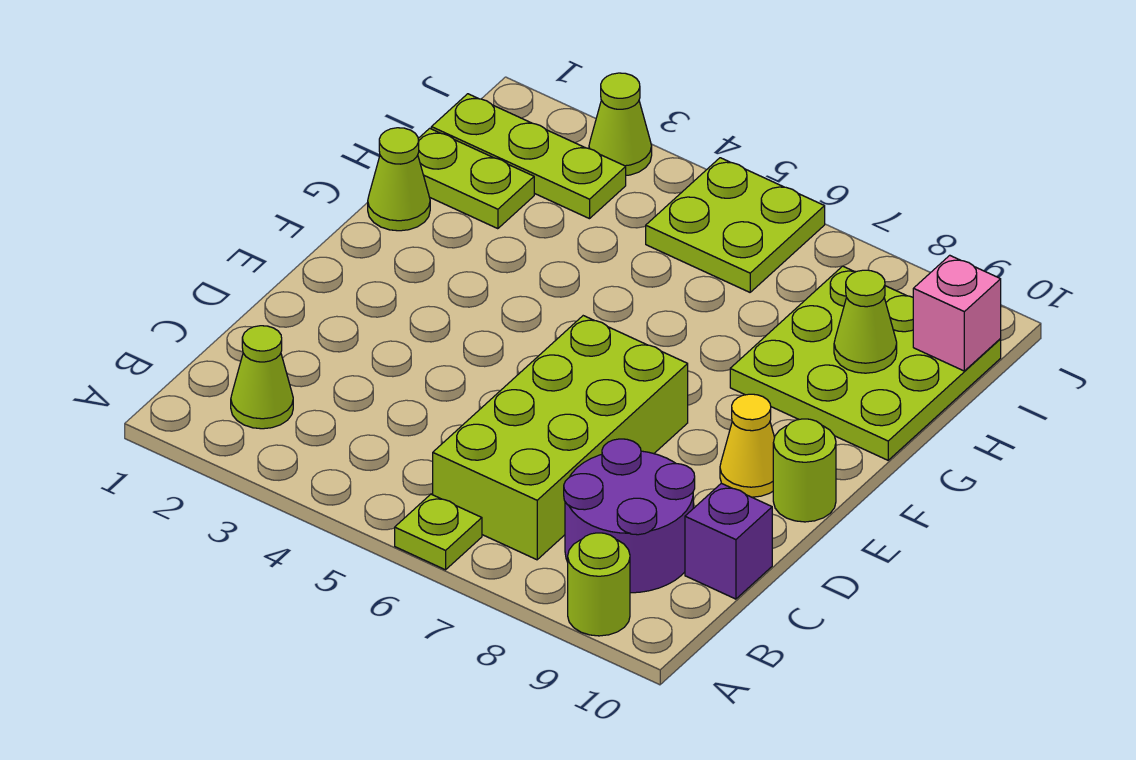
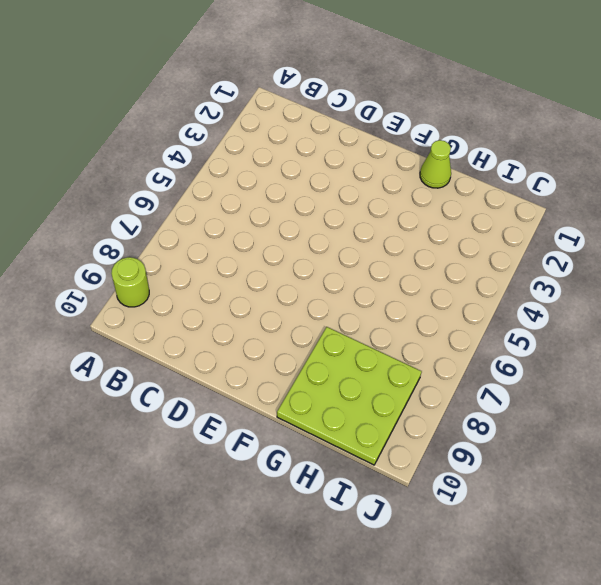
none -> lime plate A6 level 1
none -> lime cone B2 level 1
none -> lime brick B6:E7 level 1

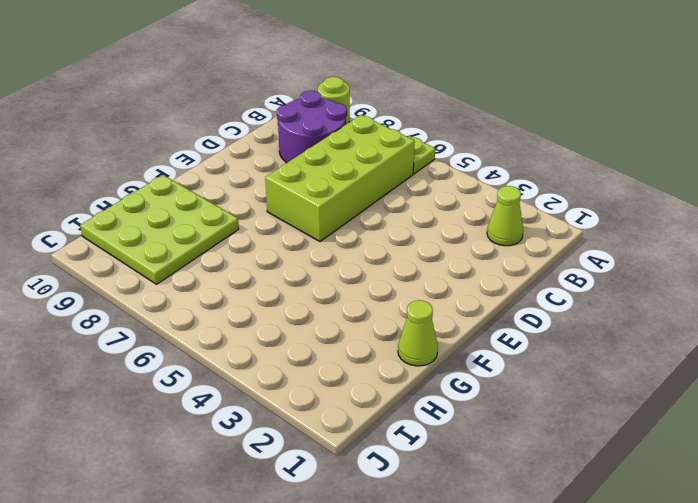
none -> purple brick C10 level 1
none -> yellow cone E9 level 1
none -> lime round brick E10 level 1

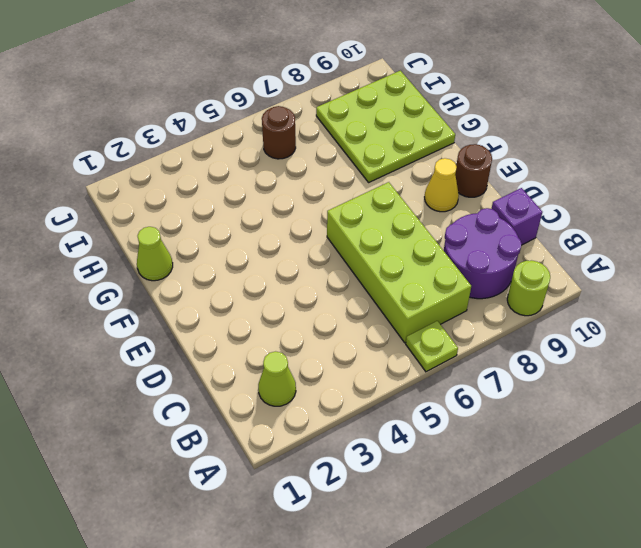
brown round brick E10 level 1 -> lime round brick E10 level 1
brown round brick I6 level 1 -> lime plate I5:J6 level 1
none -> lime plate H1:H2 level 1
none -> lime plate I1:I3 level 1
none -> lime cone J3 level 1

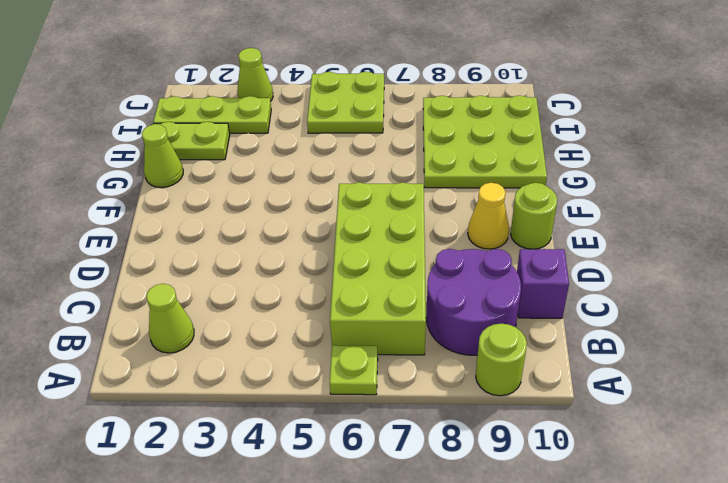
none -> lime cone H9 level 2
none -> pink brick I10 level 2

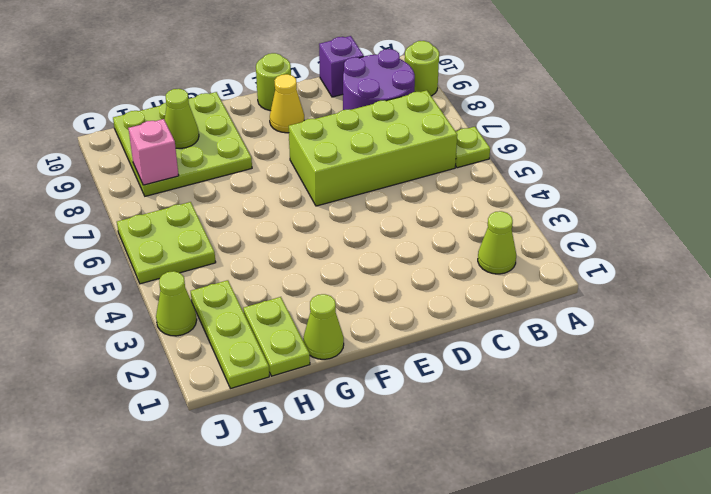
pink brick I8 level 2 -> pink brick I10 level 2

